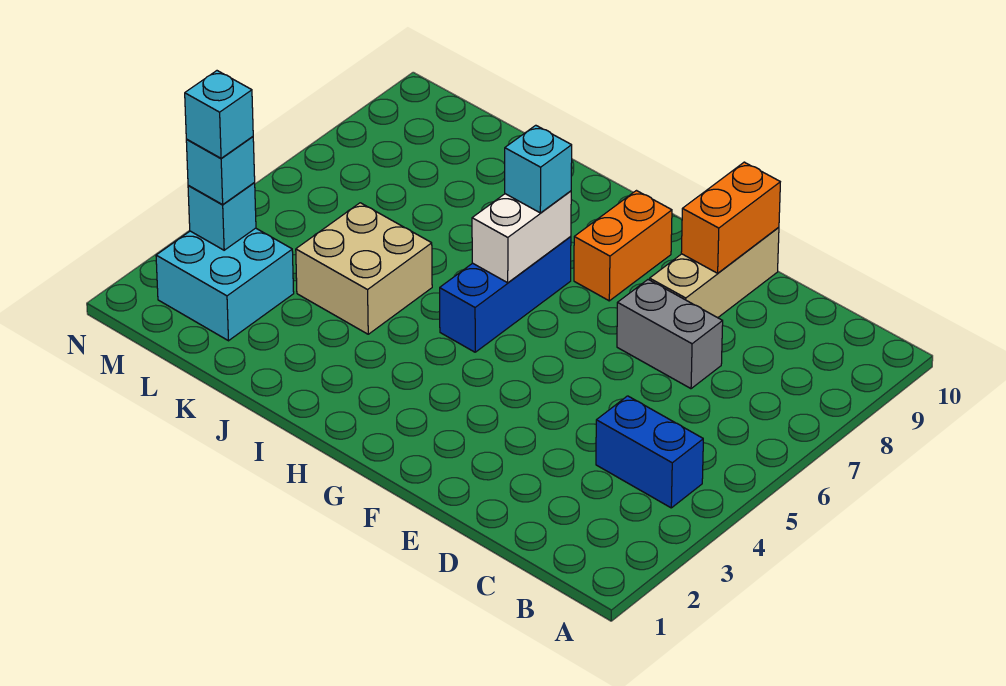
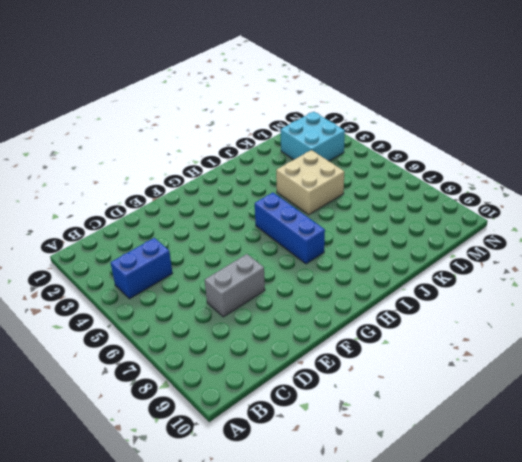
none -> tan brick E8:E10 level 1
none -> orange brick G8:G9 level 1
none -> orange brick E9:E10 level 2

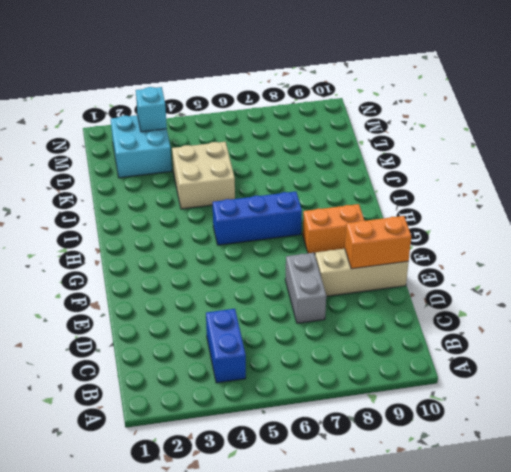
none -> white brick H6:H7 level 2
none -> cyan brick H7 level 3
none -> cyan brick M3 level 3

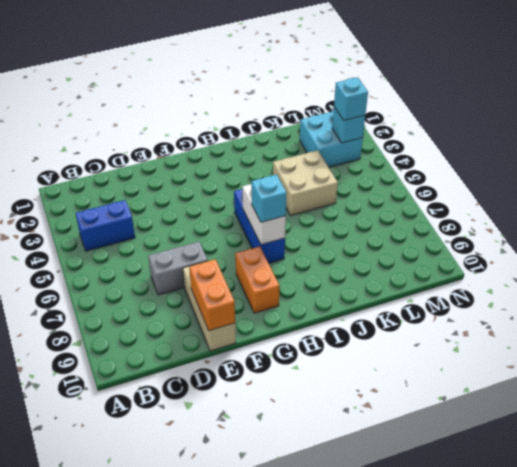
none -> cyan brick M3 level 4

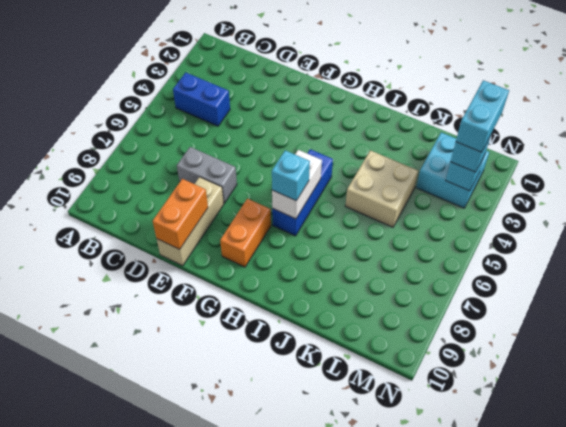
cyan brick M2:M3 level 4 -> cyan brick M3 level 4

